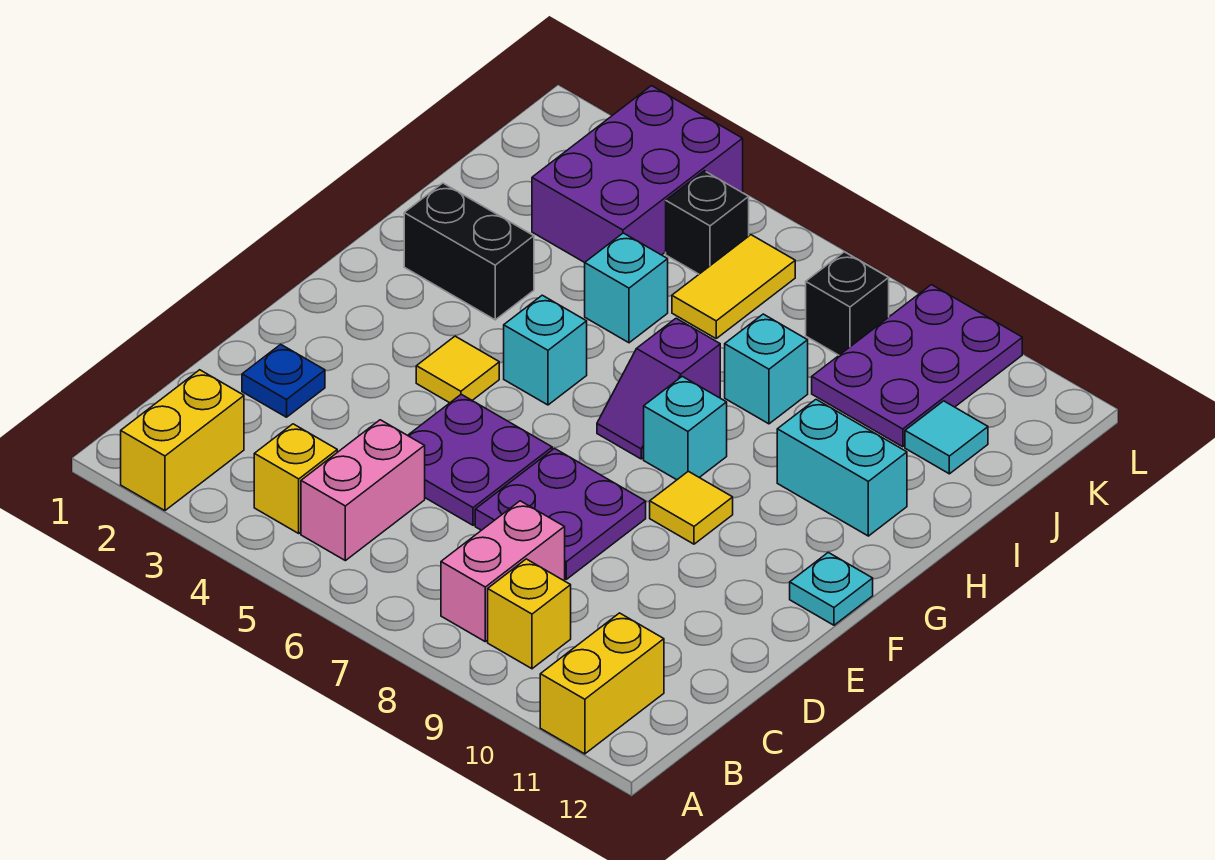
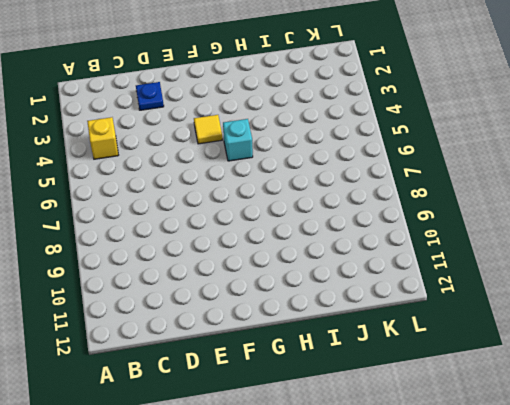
none -> yellow brick A2:B2 level 1
none -> yellow brick A11:B11 level 1
none -> pink brick B5:C5 level 1

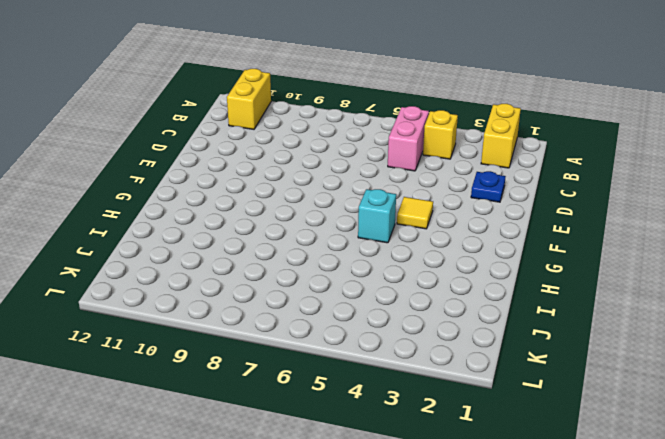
none -> pink brick B8:C8 level 1
none -> yellow brick B9 level 1
none -> purple plate D5:E6 level 1

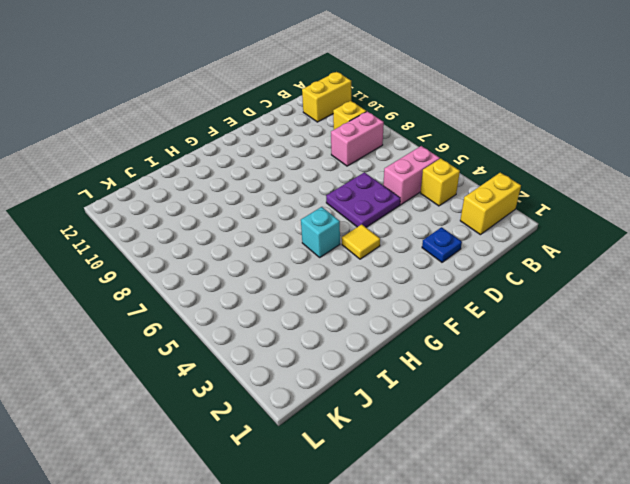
none -> purple plate D7:E8 level 1
none -> yellow tile F9 level 1
none -> cyan plate F12 level 1

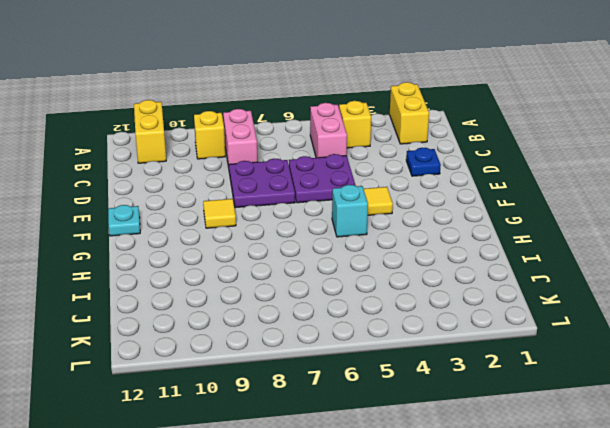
none -> purple slope G7:H7 level 1 top H
none -> cyan brick G8 level 1
none -> black brick H2:H3 level 1

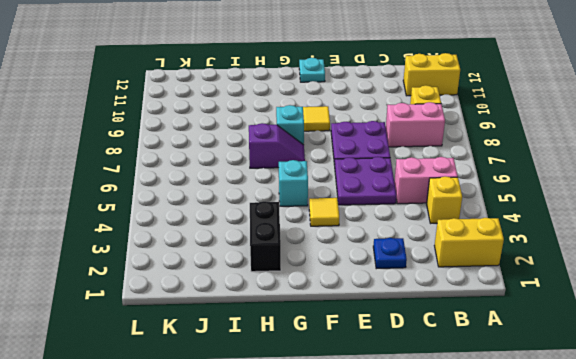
none -> cyan brick H10:H11 level 1
none -> cyan brick I5 level 1
none -> cyan brick I8 level 1

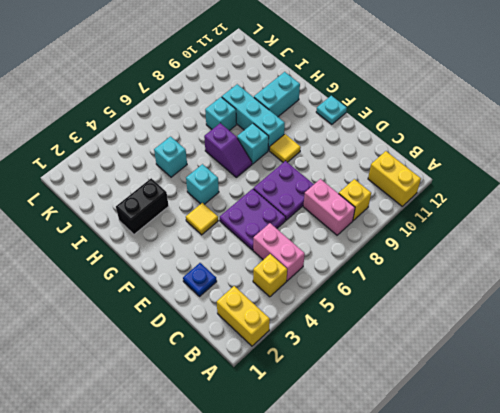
cyan brick G9:I9 level 1 -> none
none -> purple brick J3:L4 level 1
none -> yellow tile J6:K6 level 1
none -> purple plate J9:L10 level 1

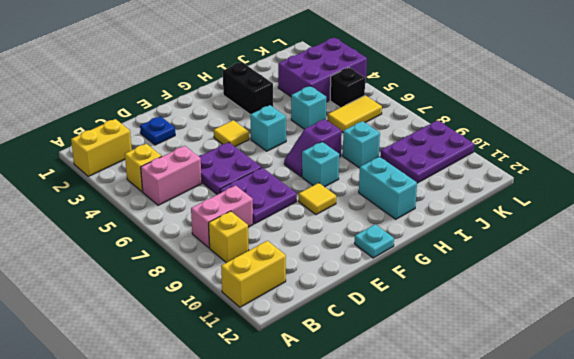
none -> cyan tile J11 level 1
none -> black brick K8 level 1

